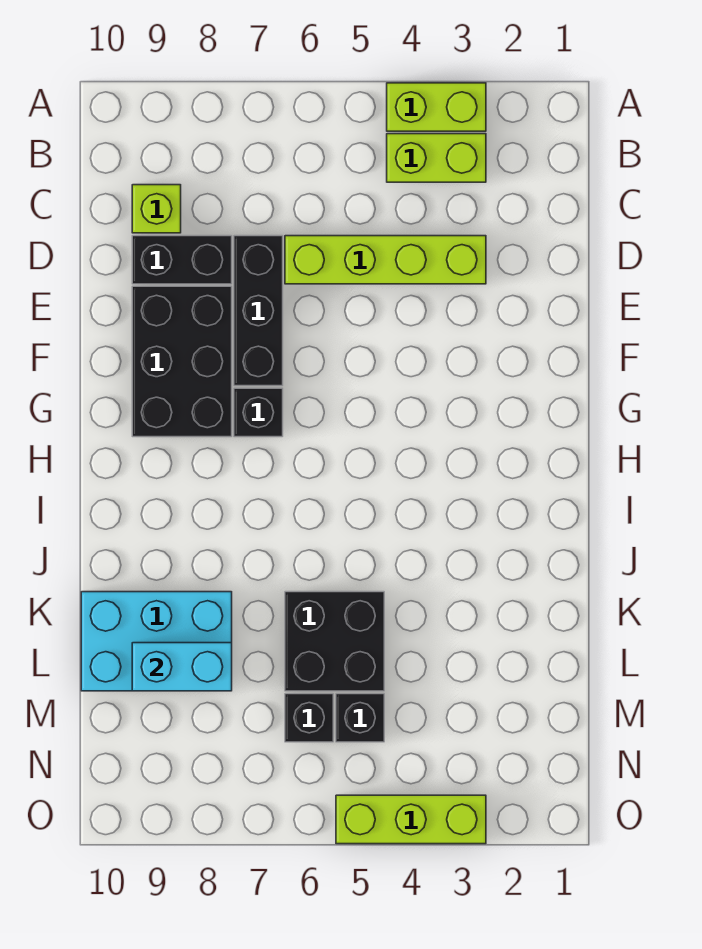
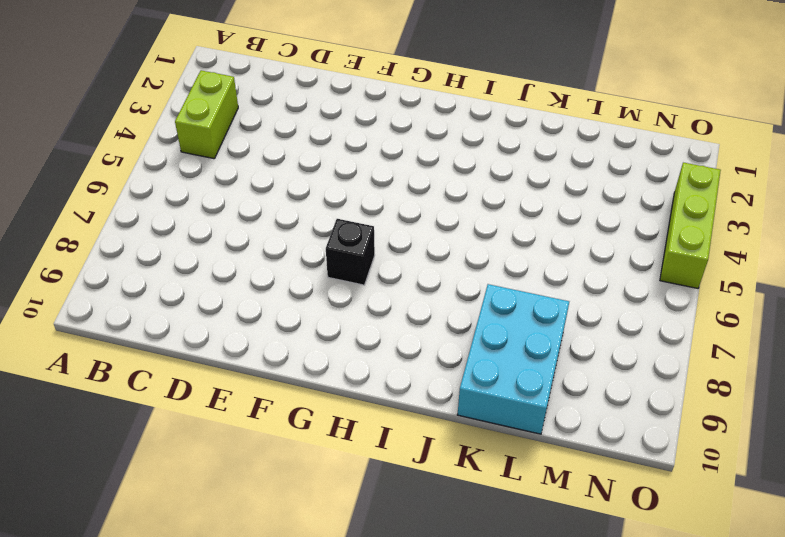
none -> lime brick A3:A4 level 1
none -> lime brick C9 level 1
none -> lime brick D3:D6 level 1

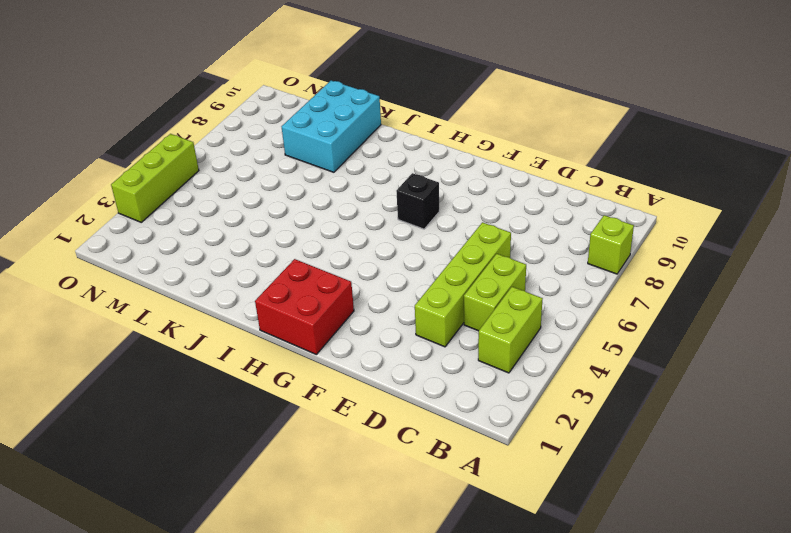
lime brick A8 level 1 -> lime brick C9 level 1
lime brick C4:C5 level 1 -> lime brick A3:A4 level 1
red brick G1:H2 level 1 -> none
none -> black brick D7:F7 level 1
none -> black brick D8:D9 level 1
none -> black brick E8:G9 level 1

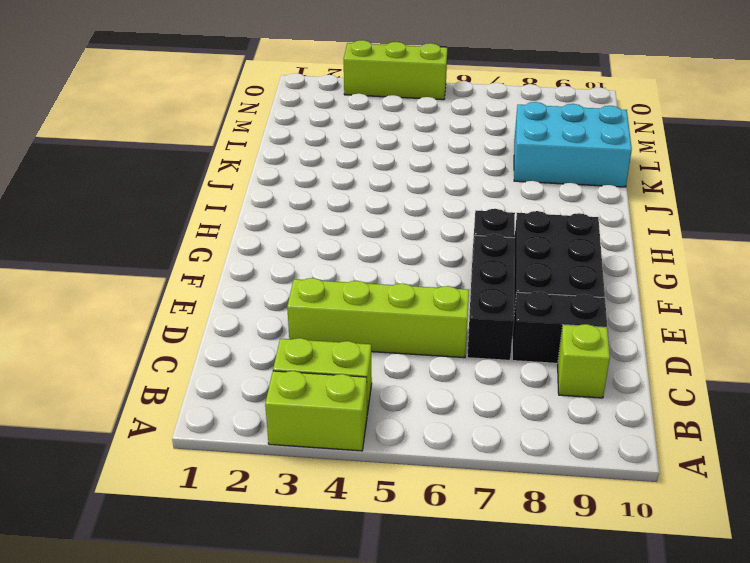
none -> black brick K5:L6 level 1
none -> black brick M5 level 1
none -> black brick M6 level 1

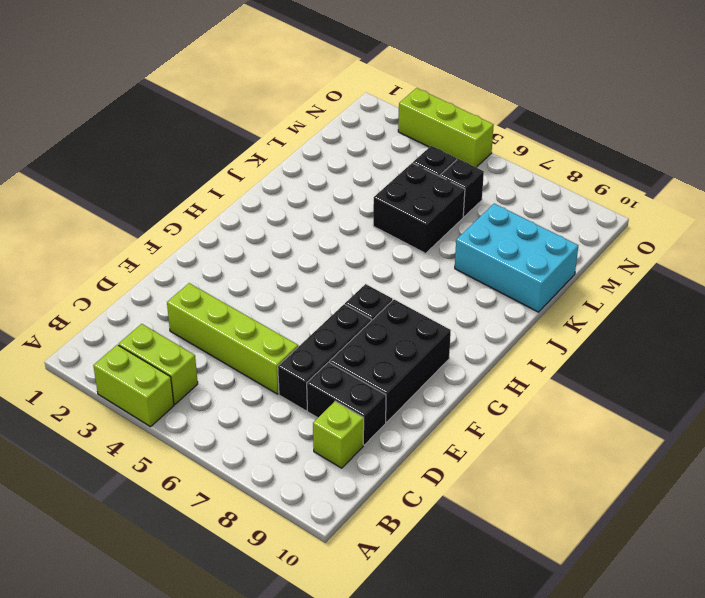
none -> cyan brick L8:L9 level 2

